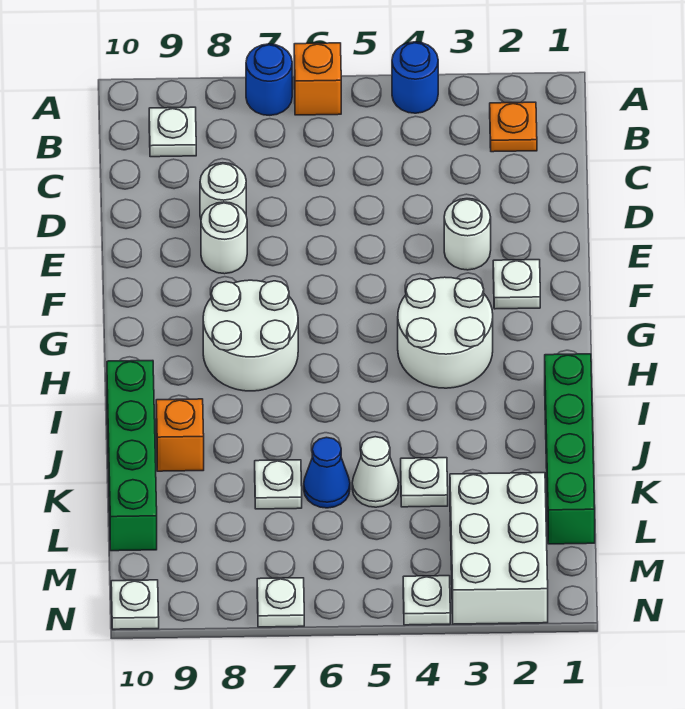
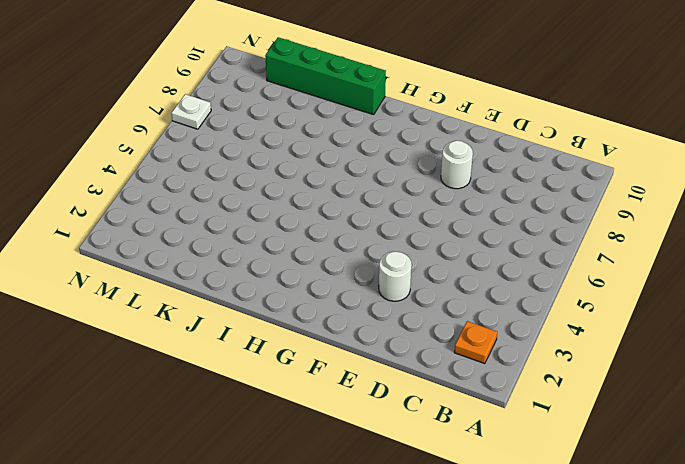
none -> blue round brick A4 level 1
none -> orange brick A6 level 1
none -> blue round brick A7 level 1

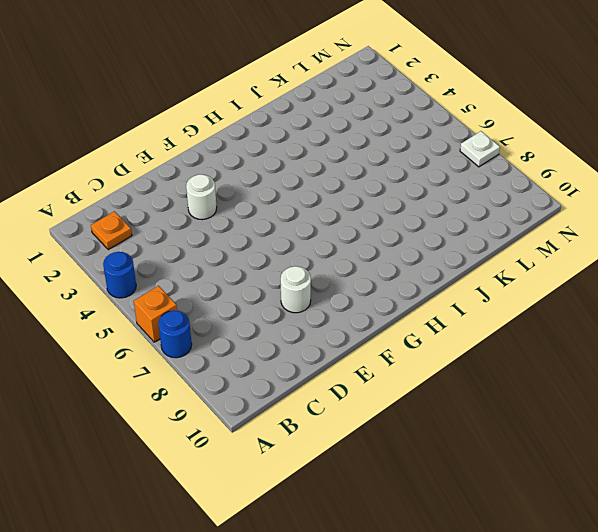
none -> white plate B9 level 1
none -> white round brick D8 level 1
none -> white plate F2 level 1

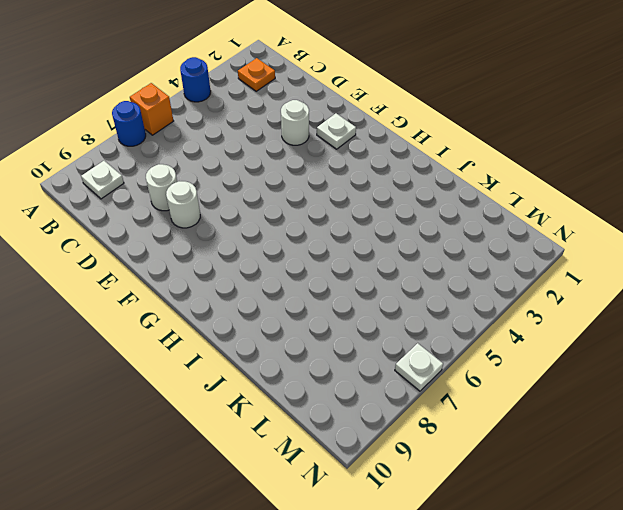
none -> white round brick G3:H4 level 1
none -> white round brick G7:H8 level 1
none -> green brick I1:L1 level 1

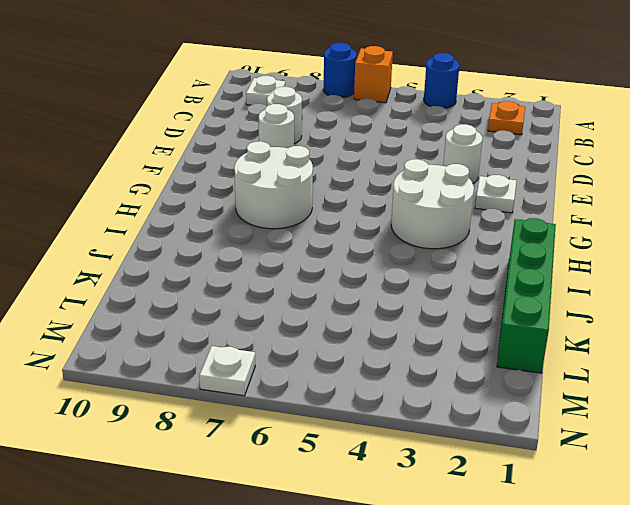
none -> green brick I10:L10 level 1
none -> orange brick J9 level 1
none -> white plate K4 level 1

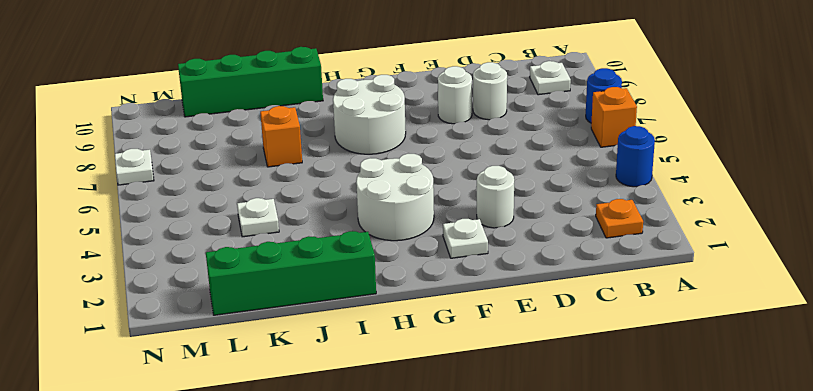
orange brick J7 level 1 -> orange brick J9 level 1
none -> white cone K5 level 1
none -> blue cone K6 level 1
none -> white plate K7 level 1

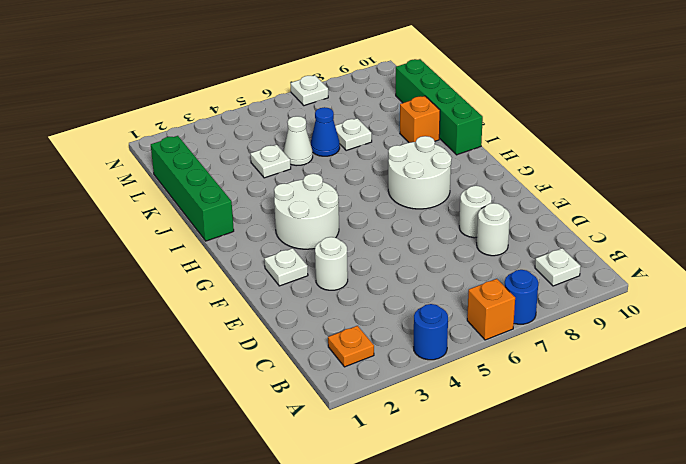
none -> white brick L2:N3 level 1
none -> white plate N4 level 1
none -> white plate N10 level 1

